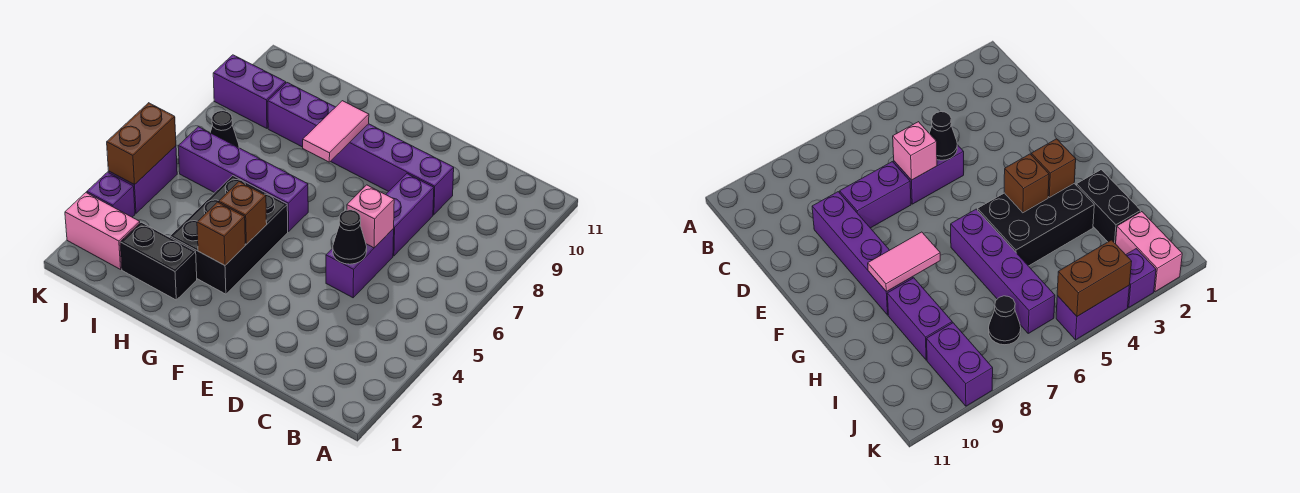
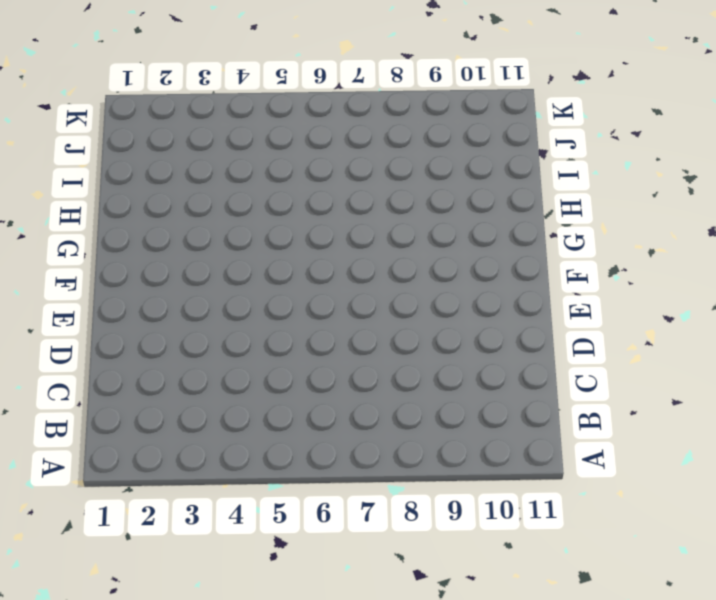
none -> purple brick D5:D6 level 1
none -> purple brick D7:D8 level 1
none -> purple brick D9:G9 level 1

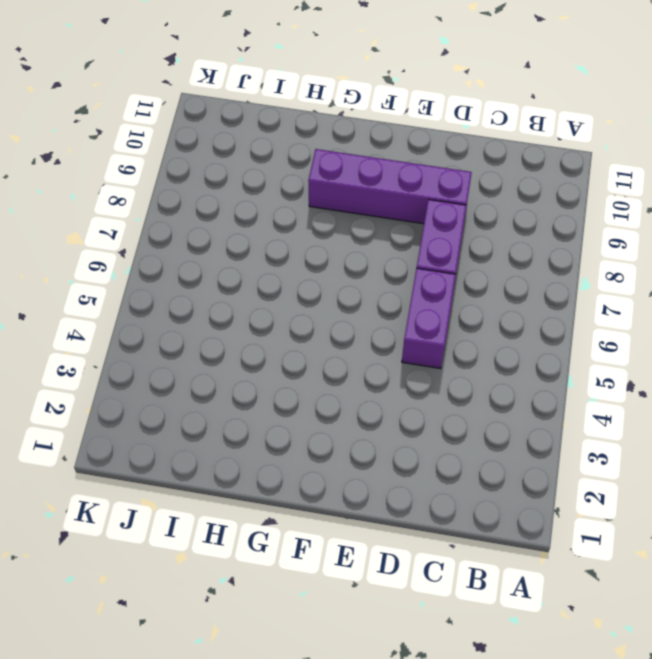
none -> black brick G3:H5 level 1
none -> purple brick G6:J6 level 1
none -> black brick H2:I2 level 1

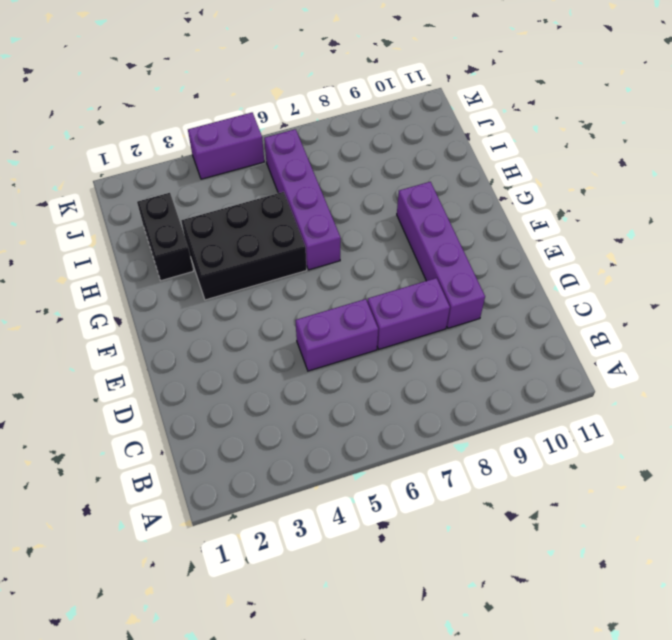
none -> purple brick H9:I9 level 1
none -> pink brick J2:K2 level 1
none -> black cone J7 level 1

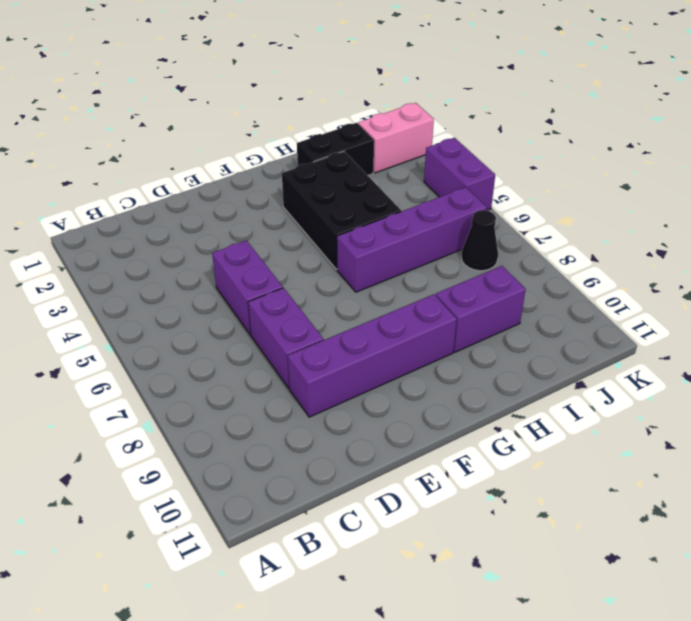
none -> purple brick J9:K9 level 1
none -> purple brick K3 level 1
none -> black cone D5 level 2

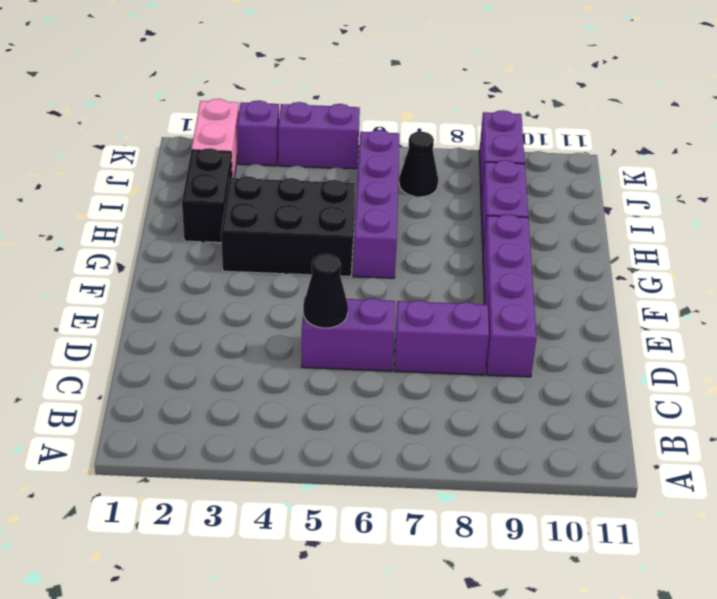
none -> pink brick D6 level 2
none -> brown brick G3 level 2
none -> brown brick G4 level 2

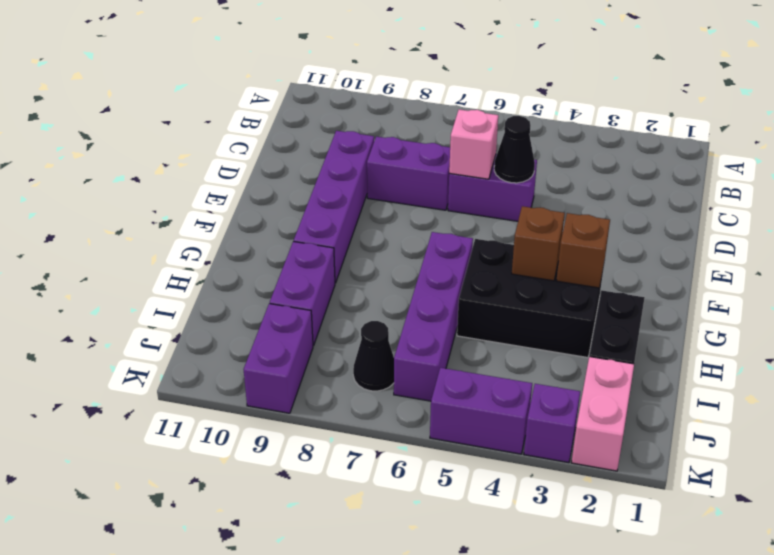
none -> pink tile G8:G9 level 2
none -> brown brick K4:K5 level 2

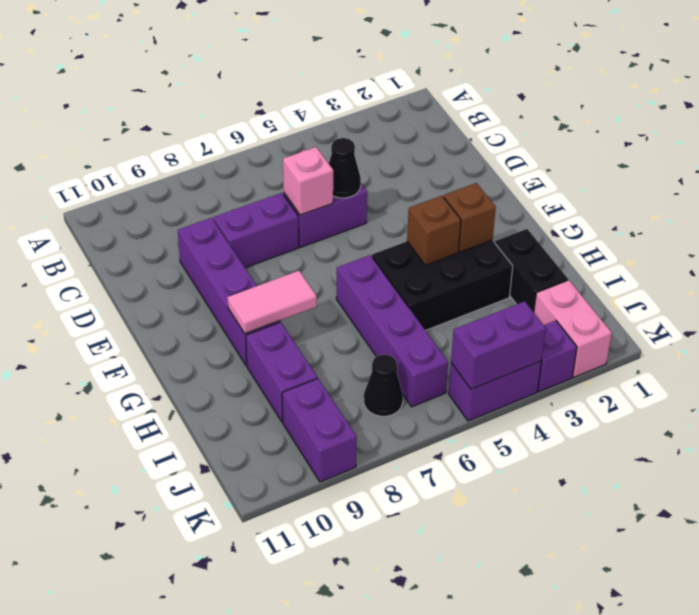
purple brick K4:K5 level 2 -> brown brick K4:K5 level 2

